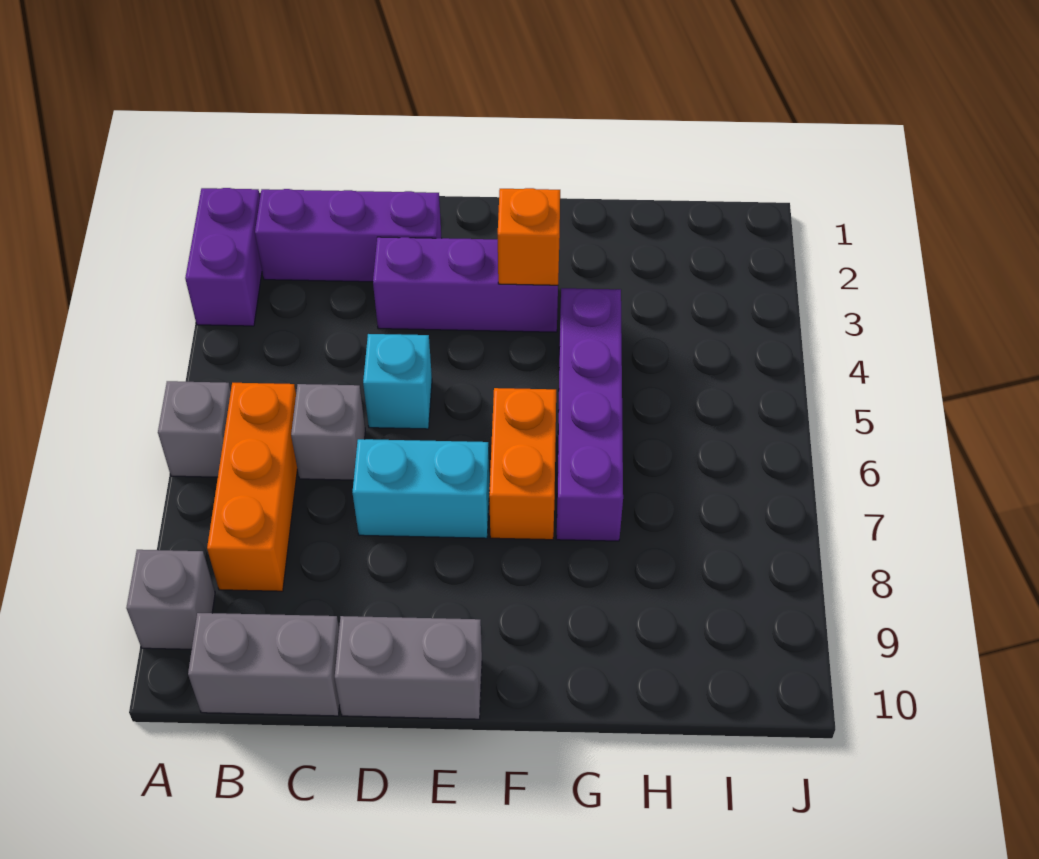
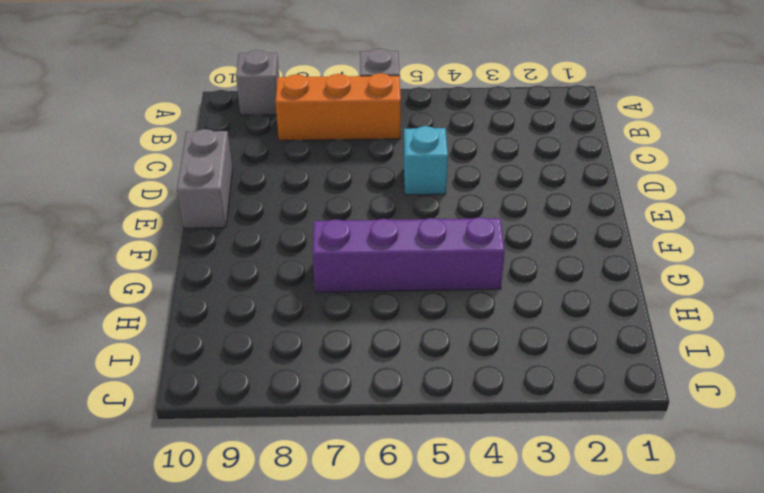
none -> purple brick A2:A3 level 1
none -> purple brick B2:D2 level 1
none -> grey brick B10:C10 level 1

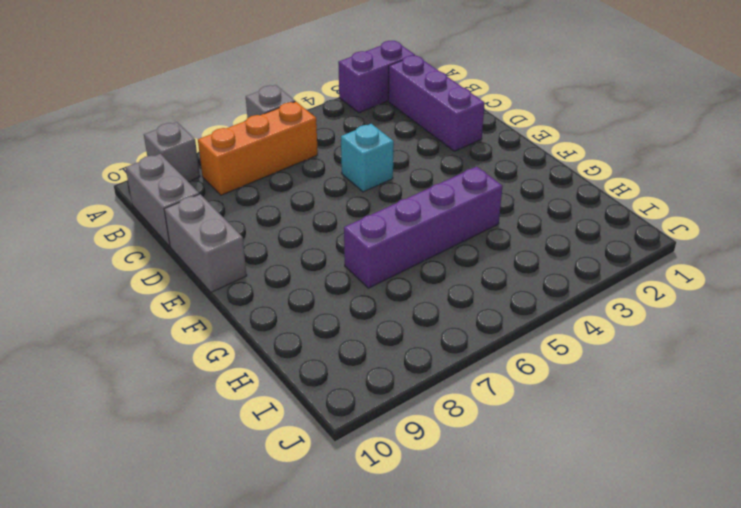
none -> grey brick C6 level 1
none -> purple brick D3:F3 level 1
none -> cyan brick D7:E7 level 1

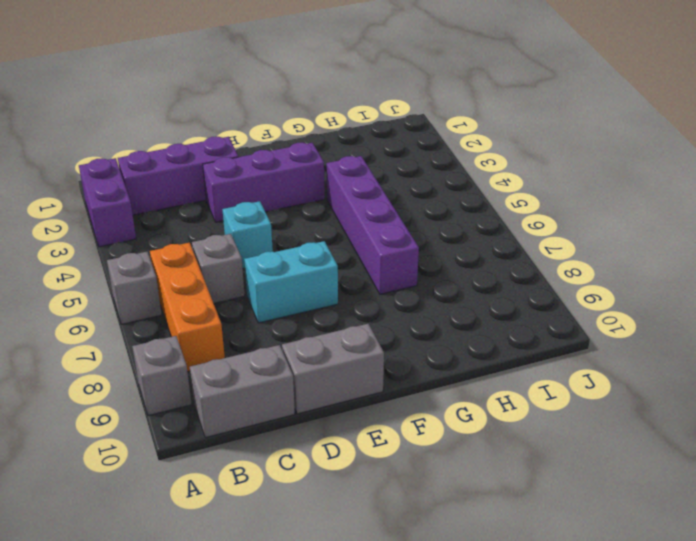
none -> orange brick F6:F7 level 1
none -> orange brick F3 level 2

